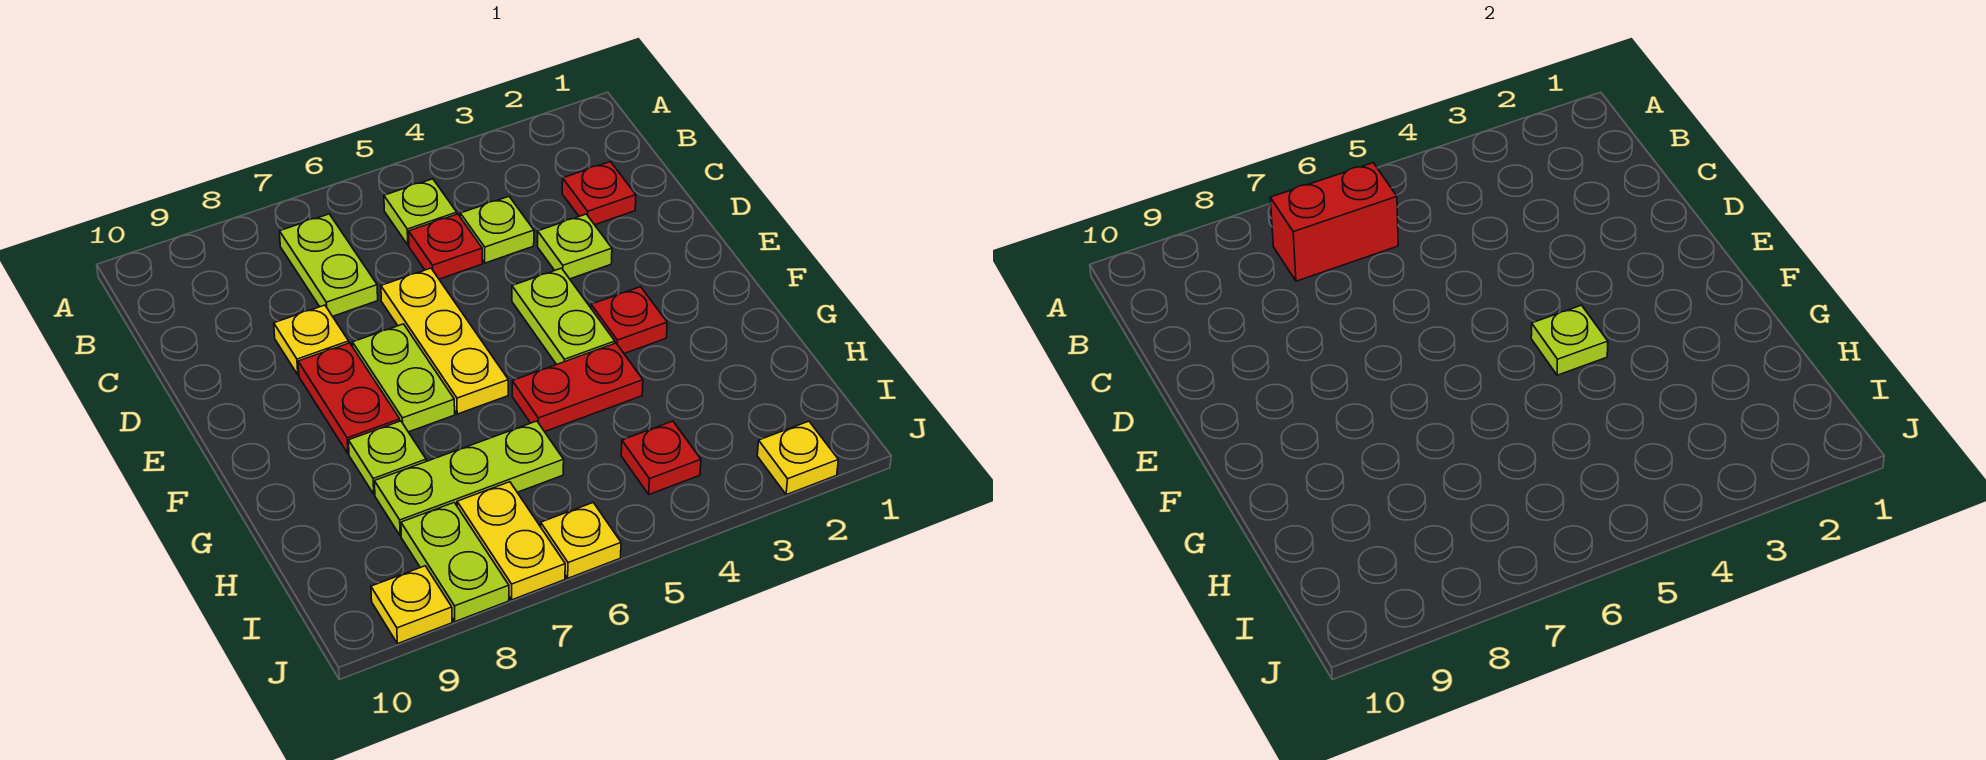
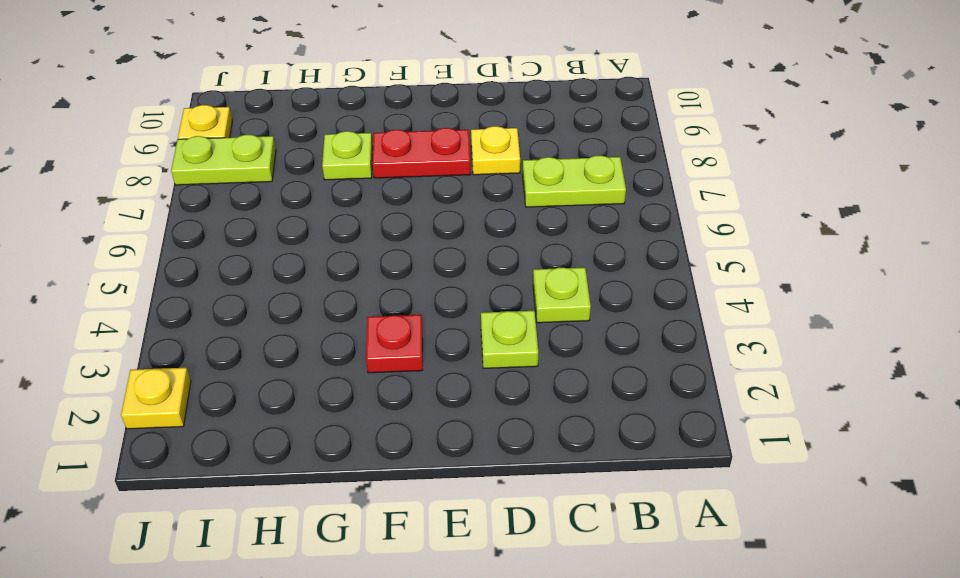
none -> lime plate B5 level 1
none -> red plate C2 level 1
none -> red plate C5 level 1

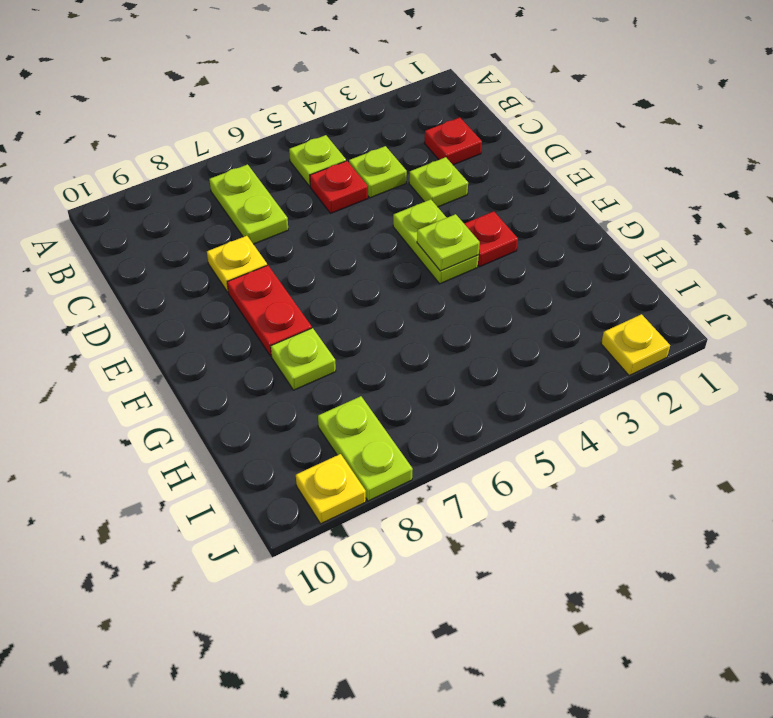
none -> yellow plate D6:F6 level 1
none -> lime plate E7:F7 level 1
none -> red plate G4:G5 level 1

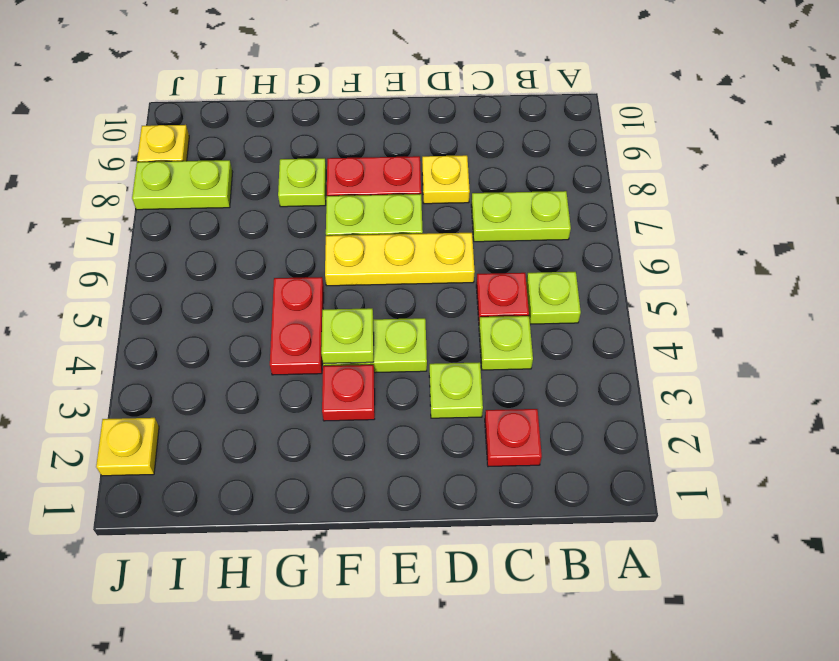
none -> lime plate H6:H8 level 1
none -> red plate I4 level 1
none -> yellow plate I7:J7 level 1

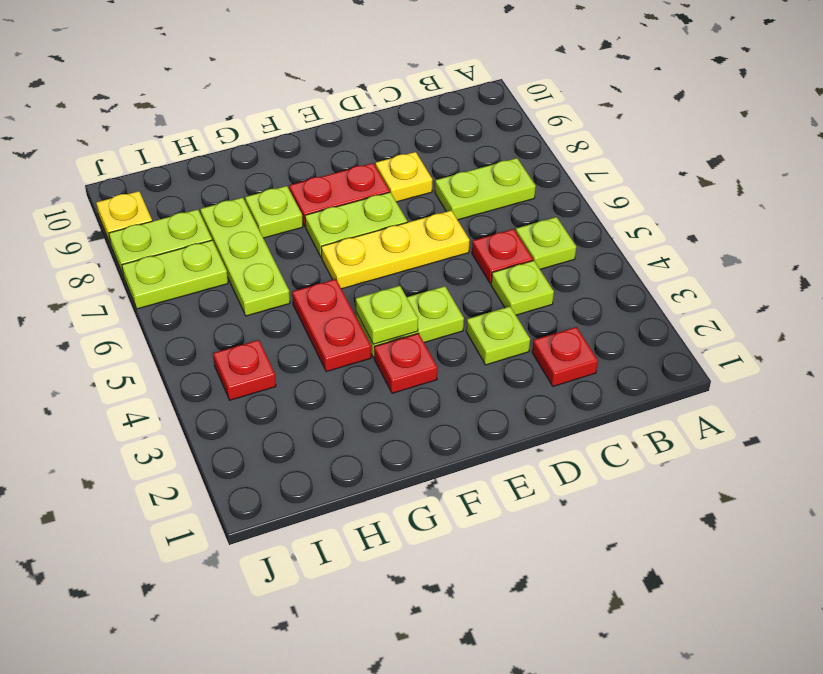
lime plate I7:J7 level 1 -> yellow plate I7:J7 level 1
none -> yellow plate J2 level 1
none -> yellow plate J6 level 1
none -> red brick B6:B7 level 2

